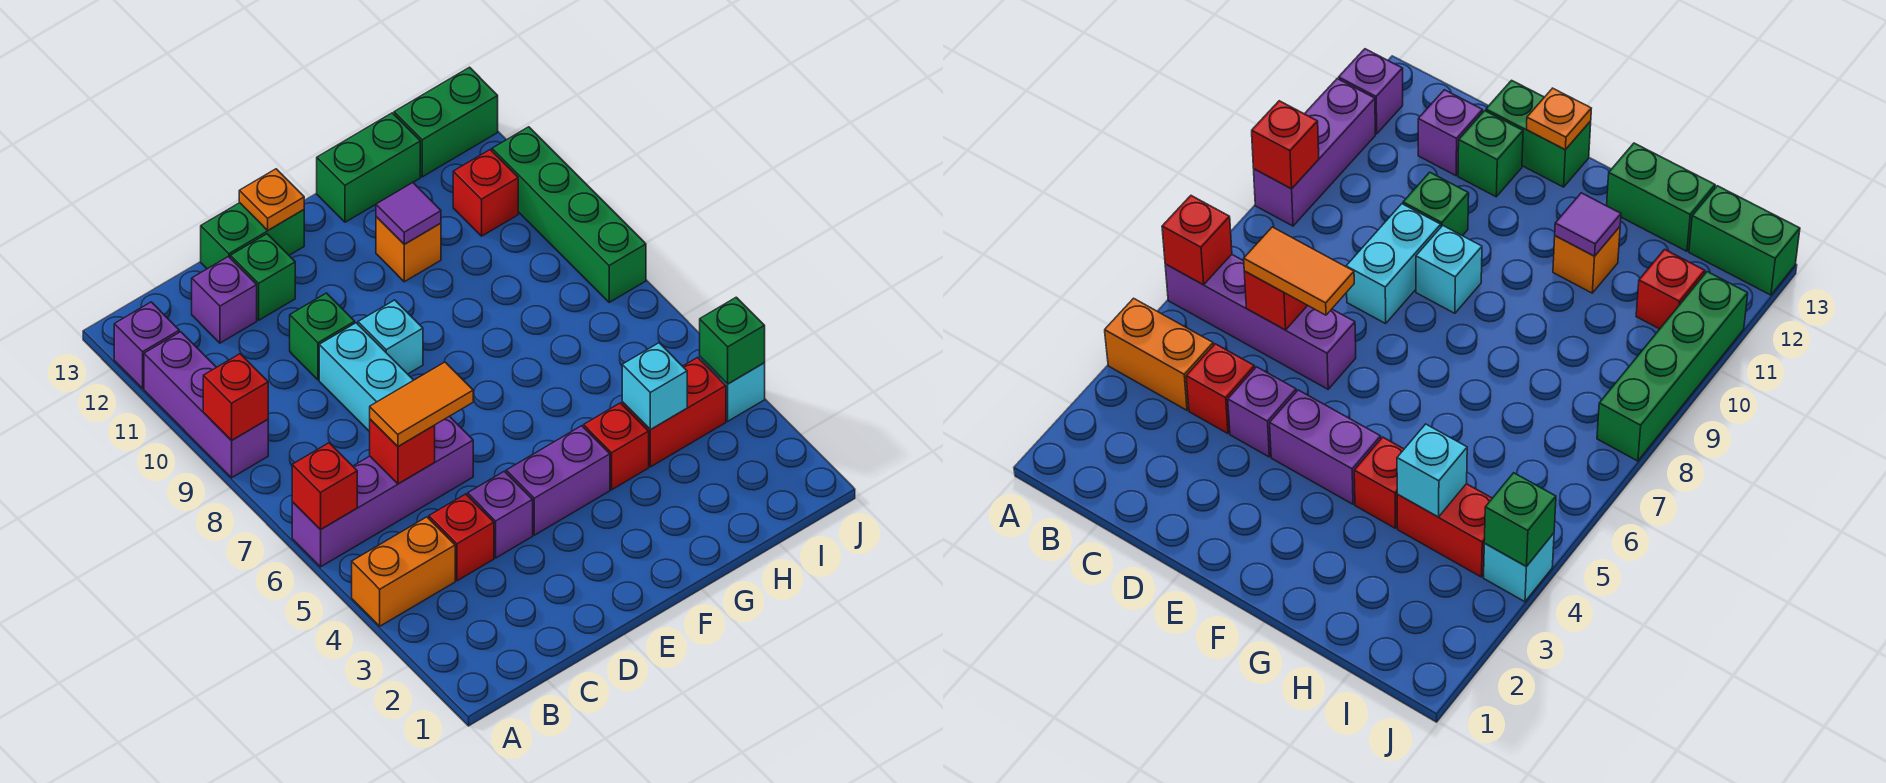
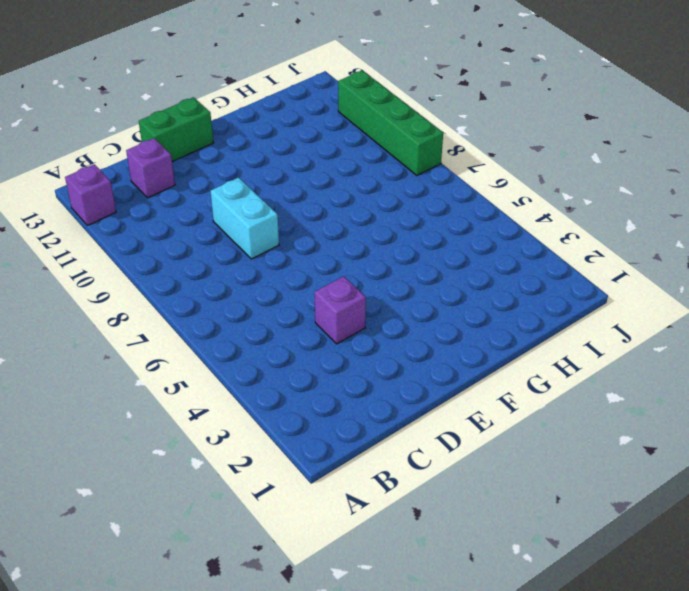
none -> orange brick A4:B4 level 1
none -> purple brick A6:D6 level 1
none -> purple brick A9:A11 level 1

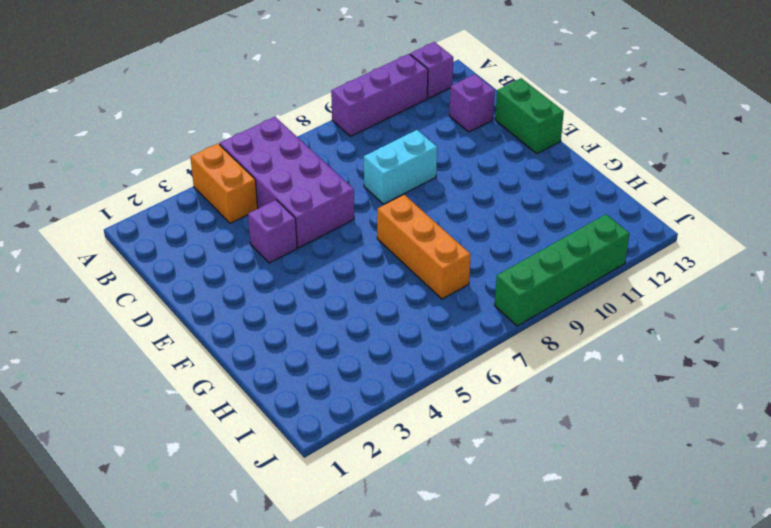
purple brick A5:D6 level 1 -> purple brick A6:D6 level 1
orange brick F7:H7 level 1 -> none
none -> red brick C4 level 1
none -> green brick D10 level 1
none -> green brick D12 level 1

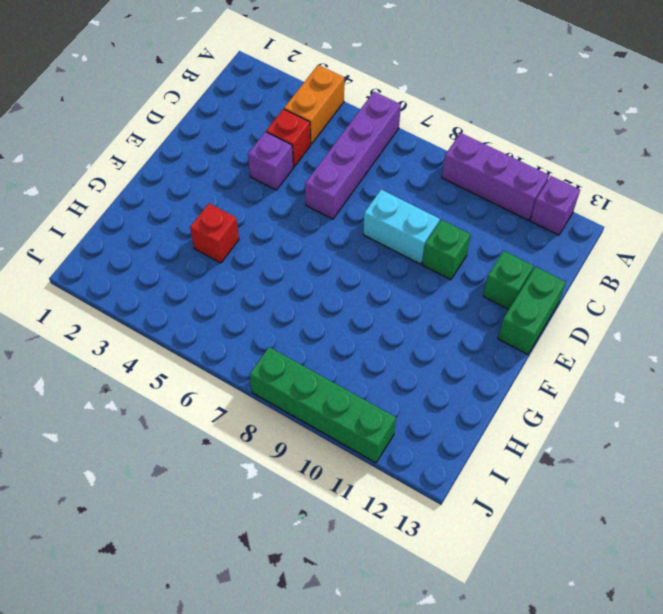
none -> purple brick C12 level 1
none -> purple brick E4:F4 level 1
none -> cyan brick E9 level 1

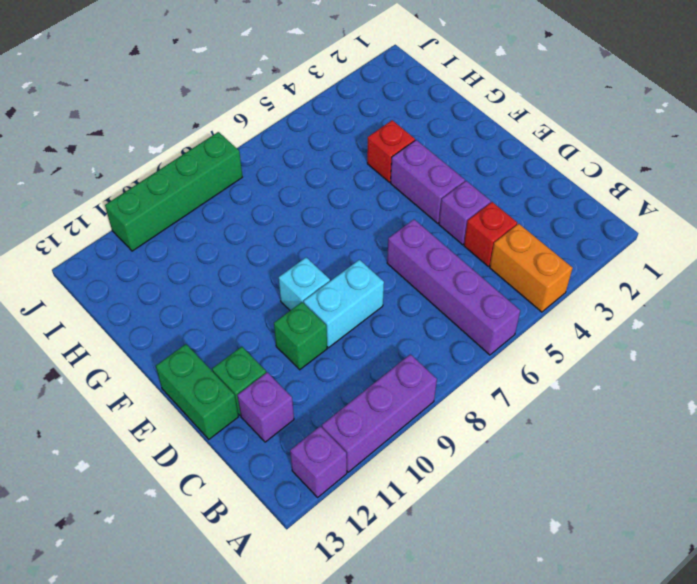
none -> orange brick G11 level 1
none -> green brick G13:H13 level 1
none -> red brick H4:I4 level 1

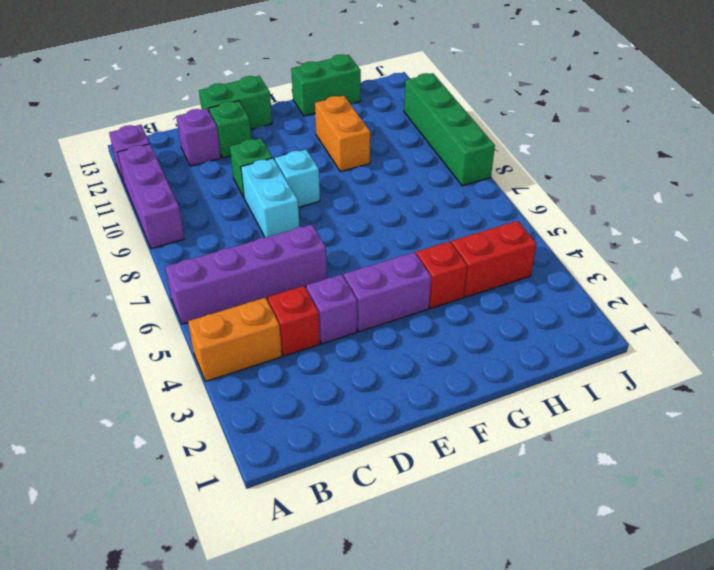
orange brick G10:G11 level 1 -> orange brick G11 level 1
none -> red brick I11 level 1
none -> green brick I13:J13 level 1
none -> cyan brick J4 level 1

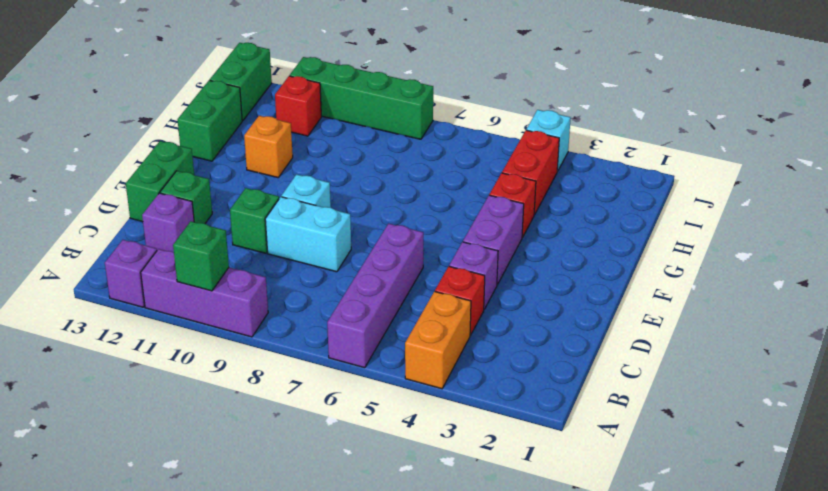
green brick A10 level 2 -> green brick J4 level 2
none -> red brick A6 level 2
none -> red brick A9 level 2
none -> red brick C6 level 2

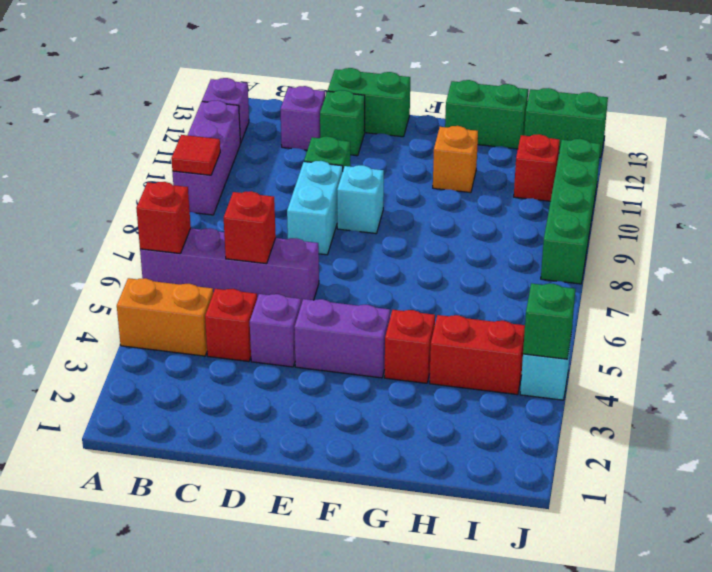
red tile A9 level 2 -> red brick A9 level 2
none -> orange plate E13 level 2
none -> purple tile G11 level 2
none -> cyan brick H4 level 2

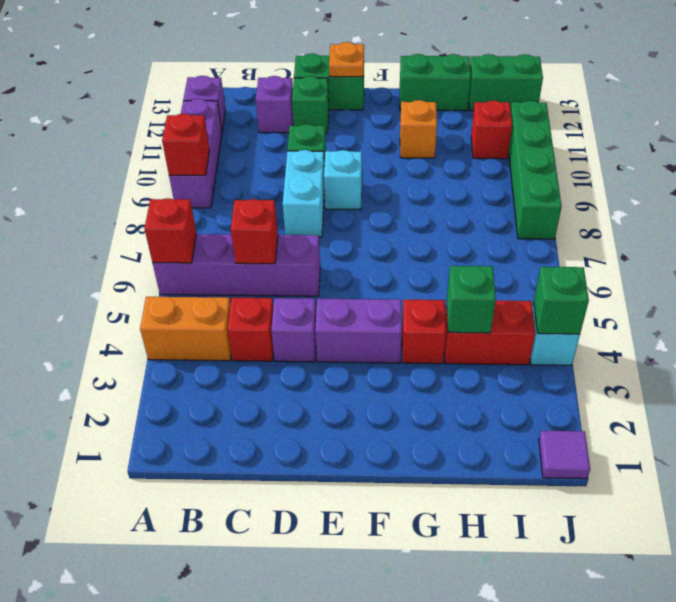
green brick H4 level 2 -> cyan brick H4 level 2
purple tile J1 level 1 -> purple tile G11 level 2
none -> orange tile C6:D6 level 3

